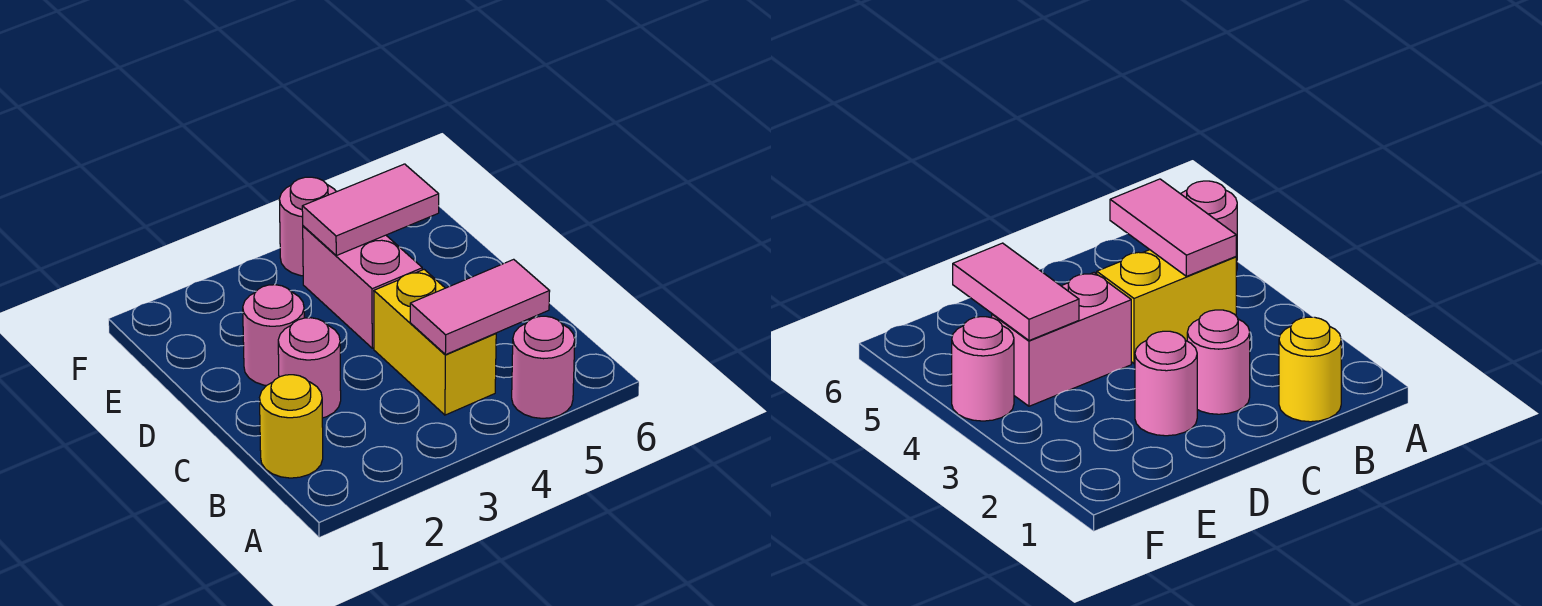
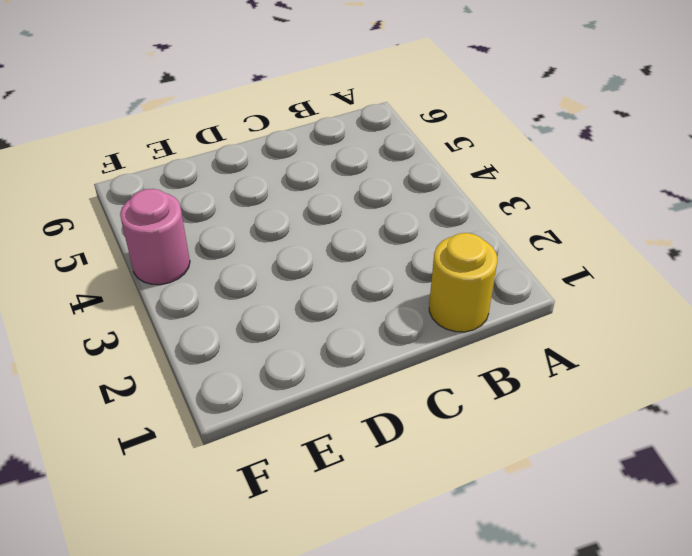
none -> pink round brick A5 level 1
none -> yellow brick B4:C4 level 1

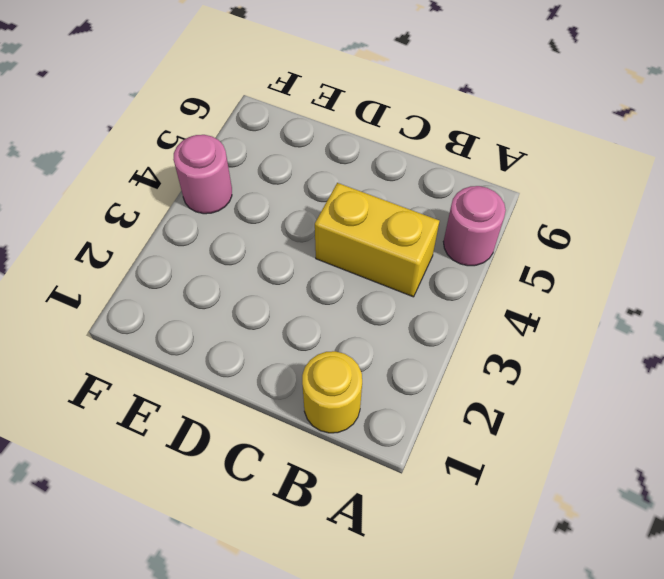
none -> pink round brick C2 level 1
none -> pink round brick D2 level 1

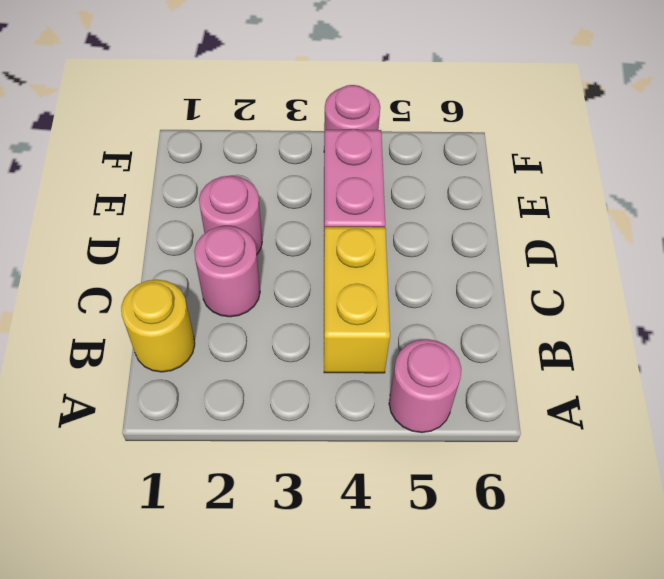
none -> pink tile B4:B5 level 2
none -> pink tile E4:E5 level 2

